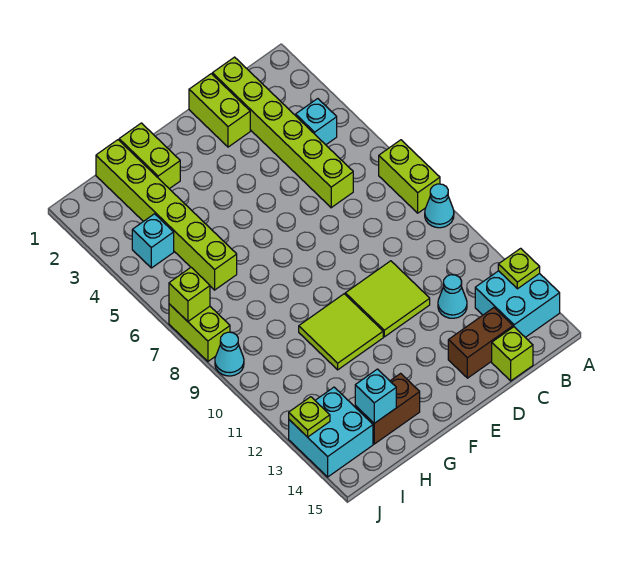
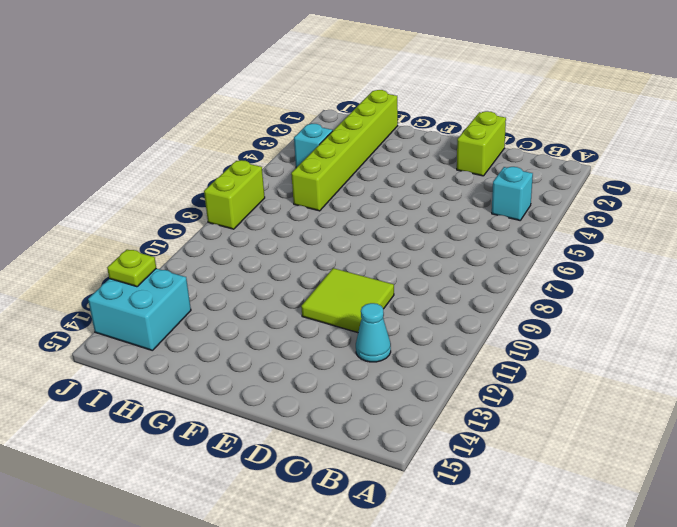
none -> lime brick A7:A8 level 1
none -> cyan cone A9 level 1
none -> cyan brick A13:B14 level 1

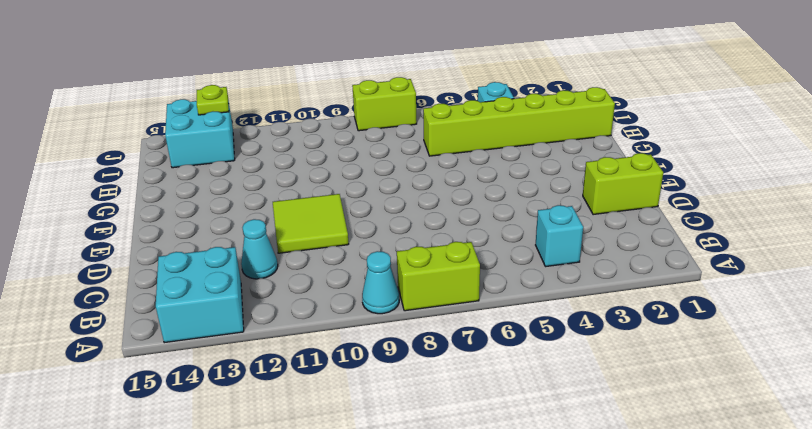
none -> lime brick C1:C6 level 1
none -> brown brick C14:D14 level 1
none -> lime brick C15 level 1

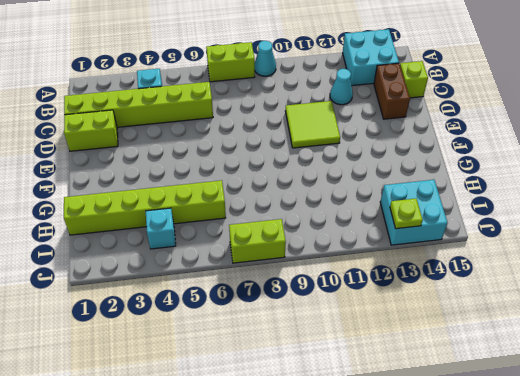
none -> lime tile F10:G11 level 1
none -> lime brick G1:G2 level 1
none -> brown brick G14:H14 level 1

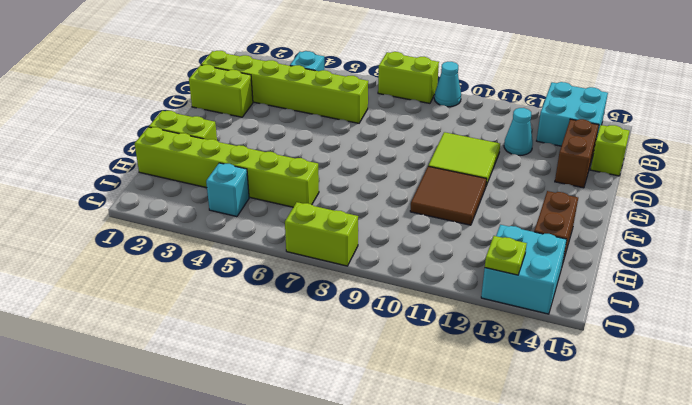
brown tile F10:G11 level 1 -> lime tile F10:G11 level 1
none -> cyan cone J9 level 1
none -> lime plate A13 level 2
none -> cyan brick H14 level 2

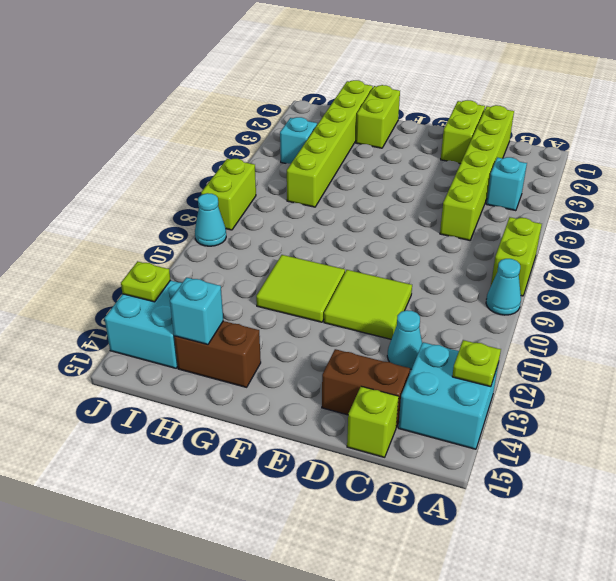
none -> lime brick J7 level 2

